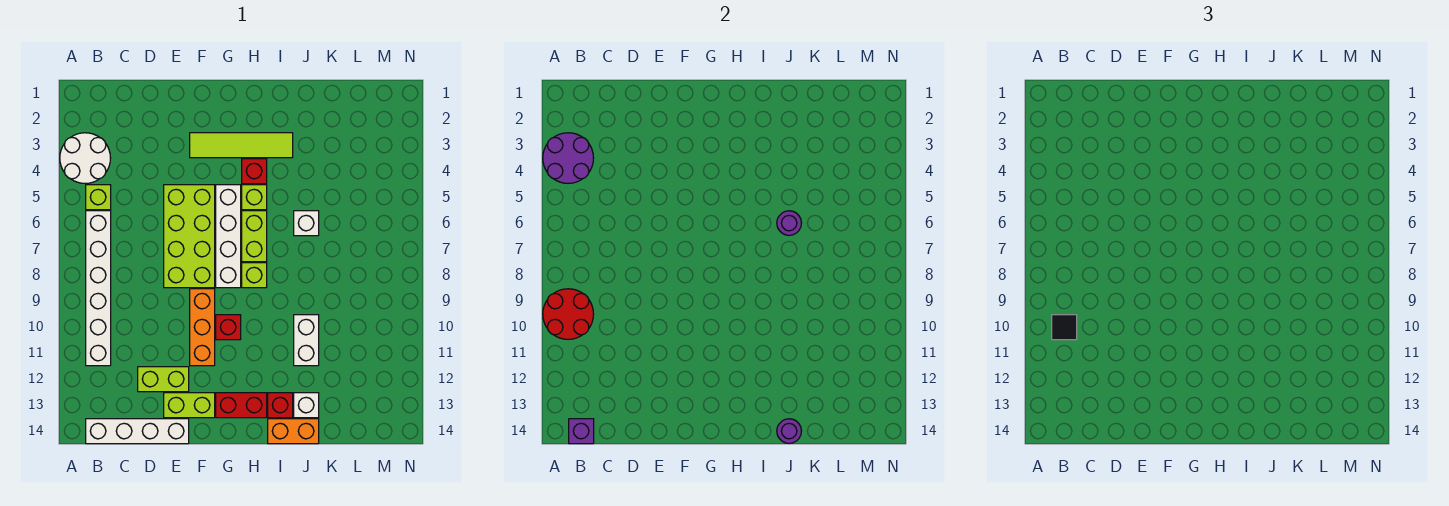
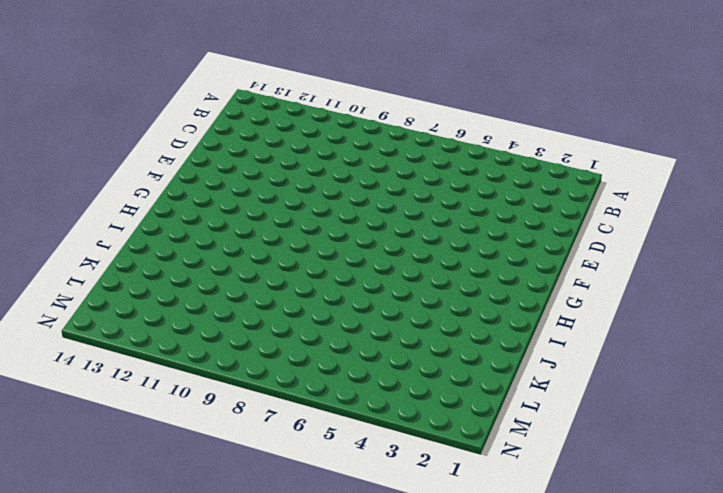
none -> white round brick A3:B4 level 1
none -> lime brick B5 level 1
none -> white brick B6:B11 level 1

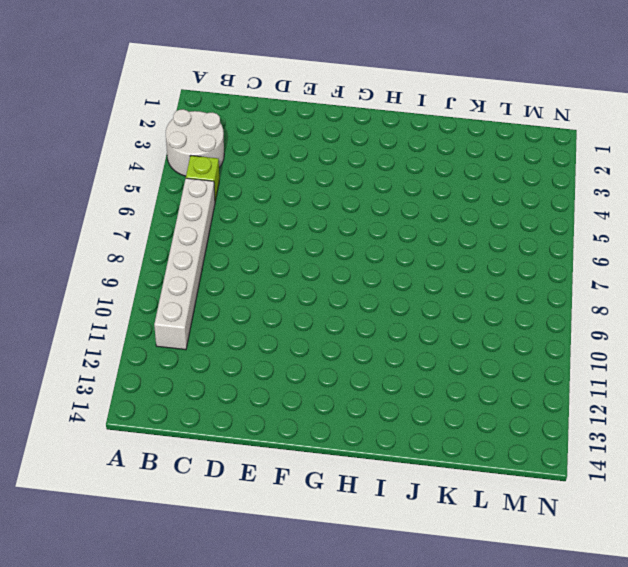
none -> white brick B14:E14 level 1
none -> lime brick D12:E12 level 1
none -> lime brick E5:F8 level 1

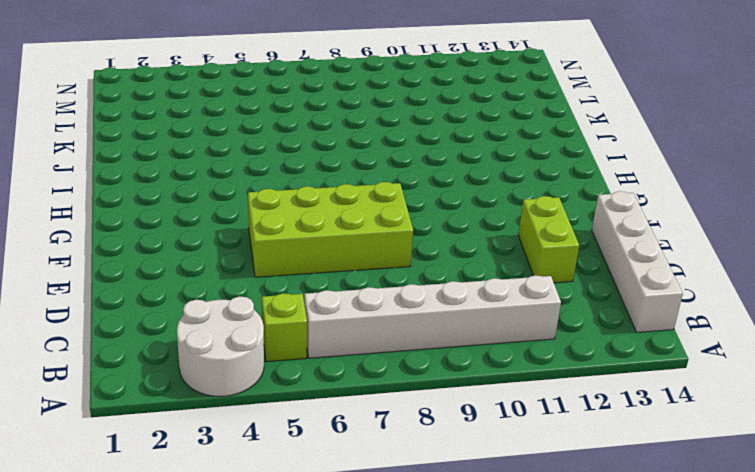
none -> lime brick E13:F13 level 1
none -> lime tile F3:I3 level 1
none -> orange brick F9:F11 level 1

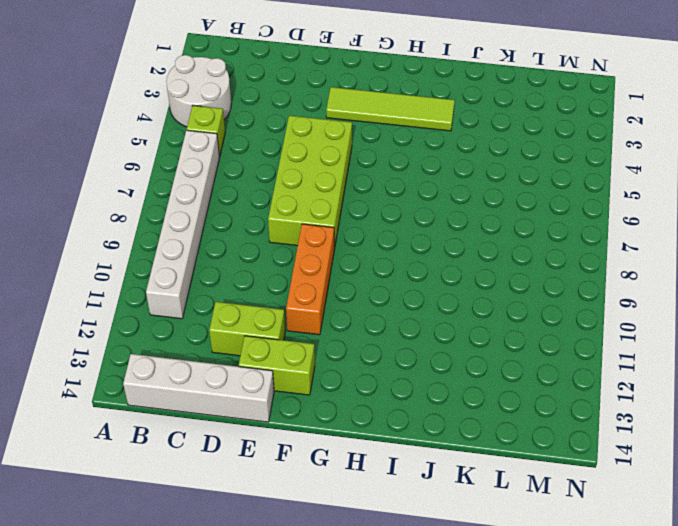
none -> white brick G5:G8 level 1
none -> red brick G10 level 1
none -> red brick G13:H13 level 1

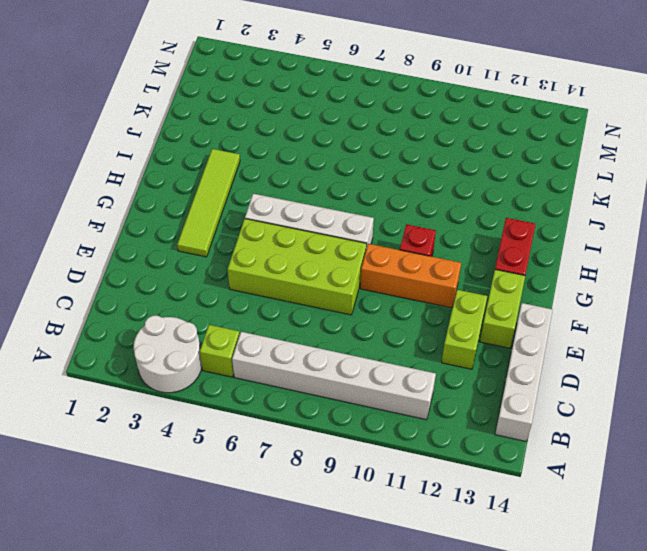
none -> red brick H4 level 1
none -> lime brick H5 level 1
none -> lime brick H6:H7 level 1

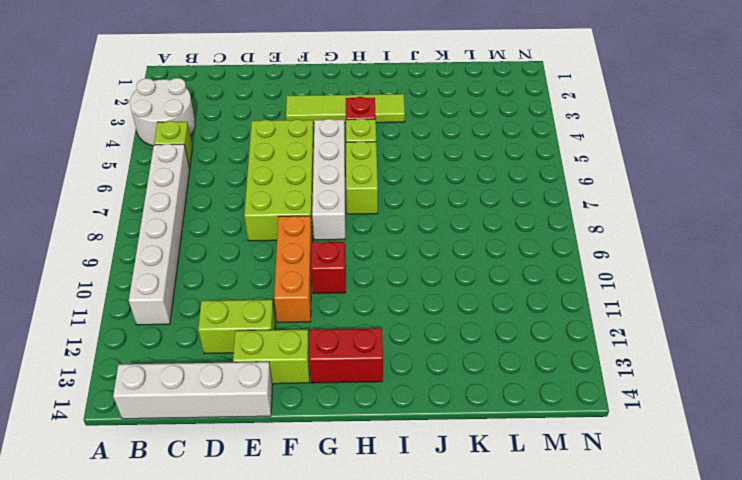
none -> lime brick H8 level 1
none -> red brick I13 level 1
none -> orange brick I14:J14 level 1

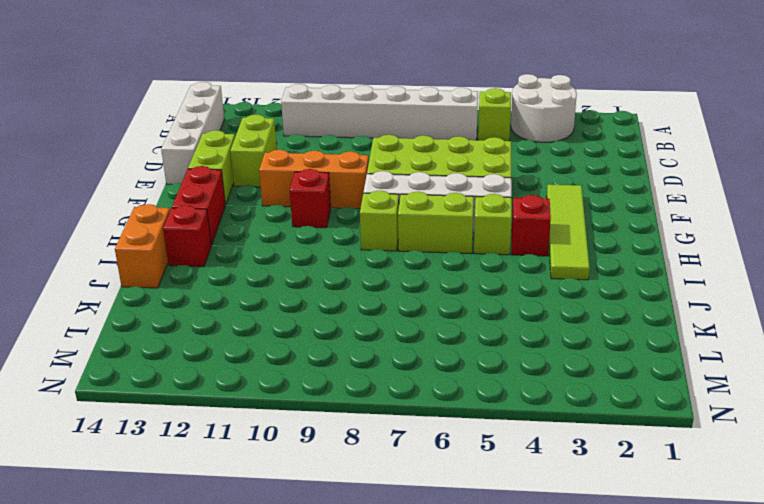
none -> white brick J6 level 1
none -> white brick J10:J11 level 1
none -> white brick J13 level 1

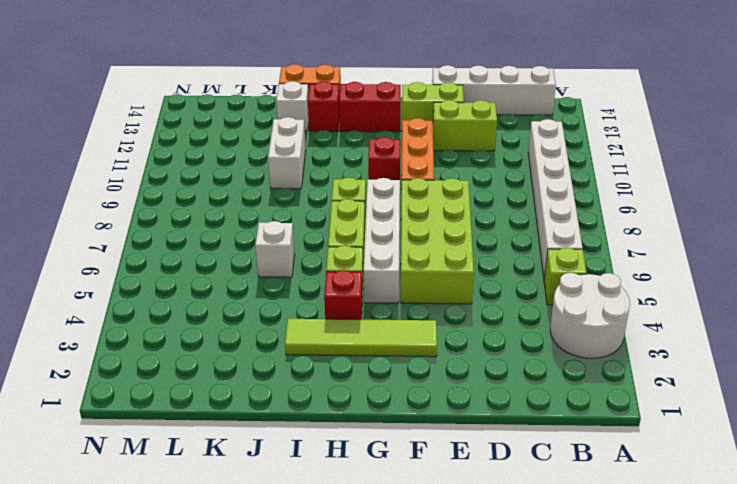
none -> purple round brick A3:B4 level 2
none -> red round brick A9:B10 level 2
none -> purple brick B14 level 2

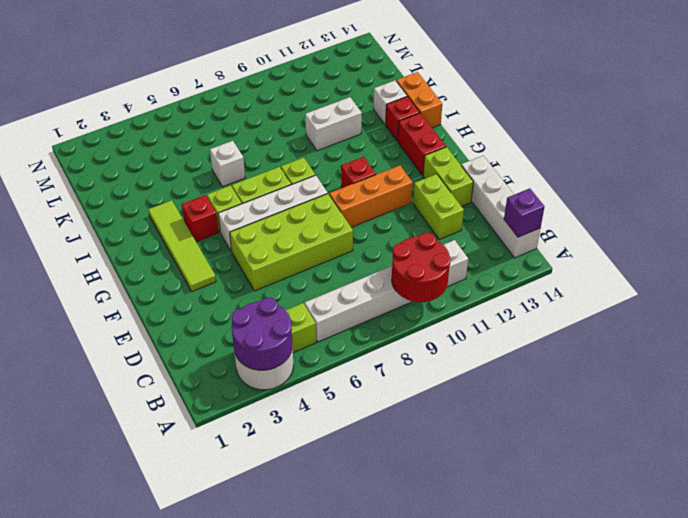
none -> purple round brick J6 level 2
none -> purple round brick J14 level 2
none -> black tile B10 level 3

